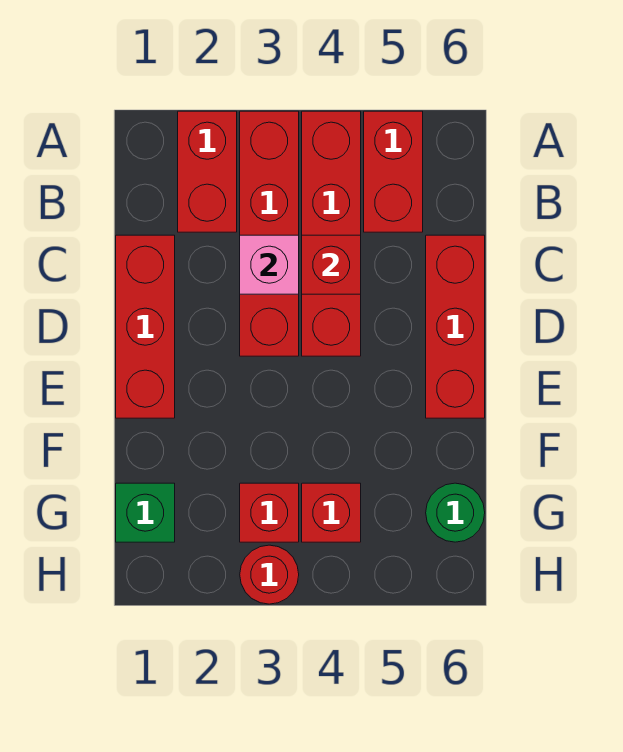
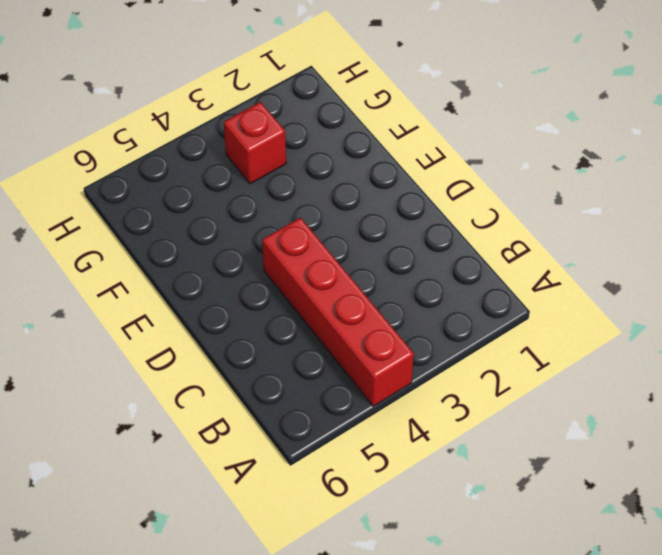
none -> red brick A2:B2 level 1
none -> red brick A3:D3 level 1
none -> red brick A5:B5 level 1

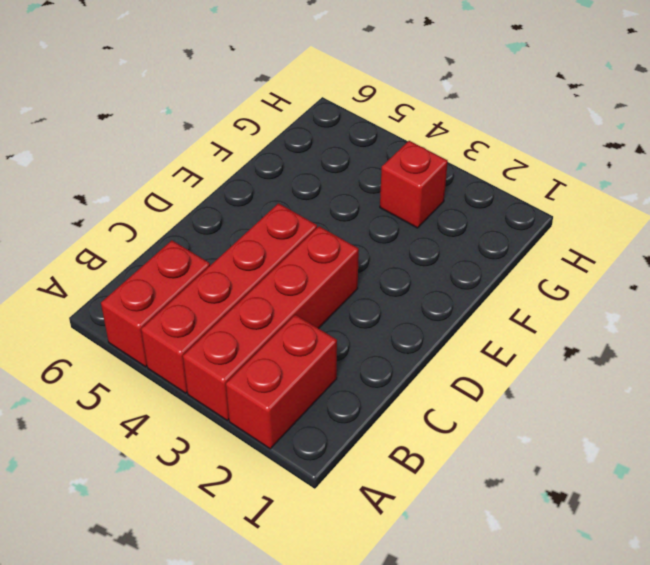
none -> red brick C1:E1 level 1
none -> red brick C6:E6 level 1
none -> green brick G1 level 1

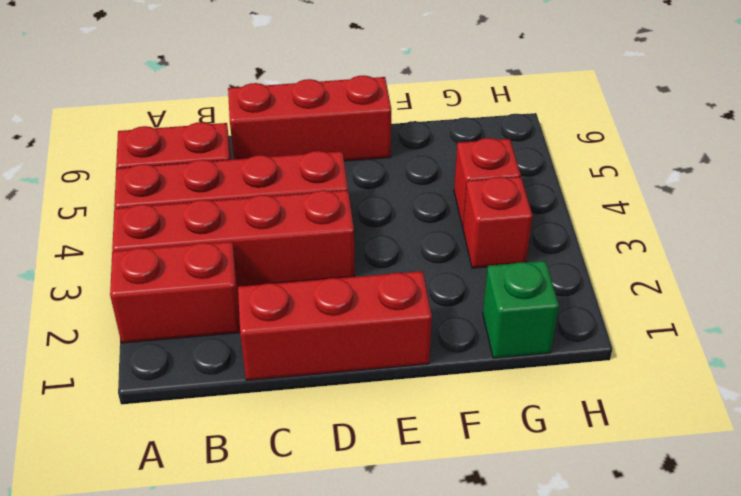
none -> green round brick G6 level 1
none -> red round brick H3 level 1
none -> pink brick C3 level 2

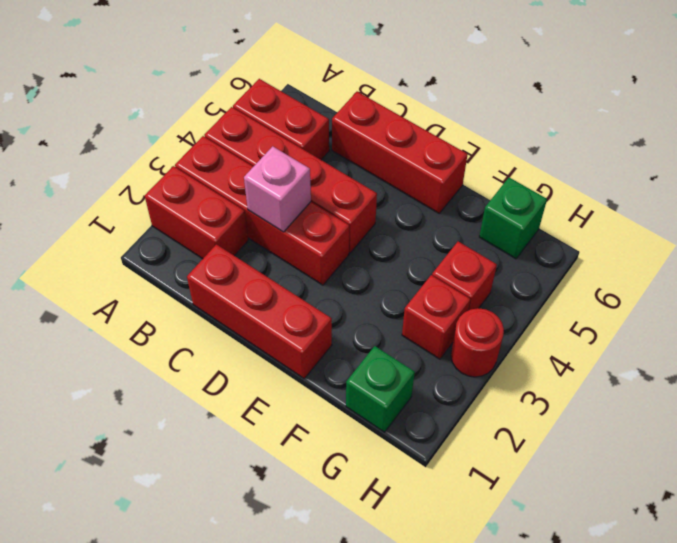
green brick G6 level 1 -> green round brick G6 level 1
none -> red brick C4 level 2

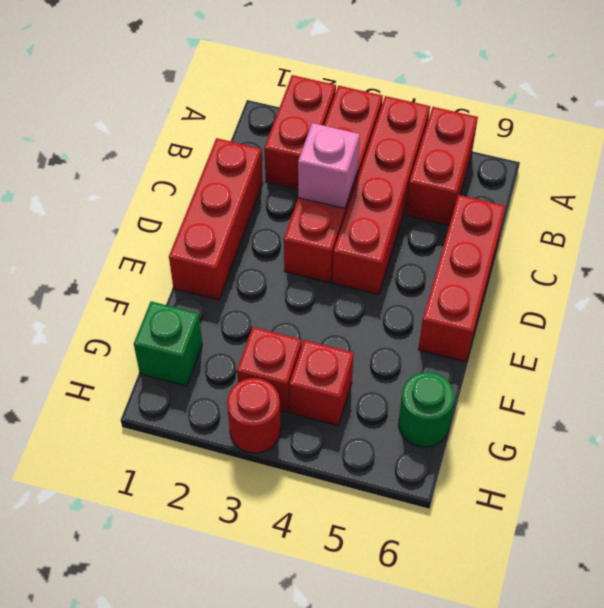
none -> red brick C4 level 2

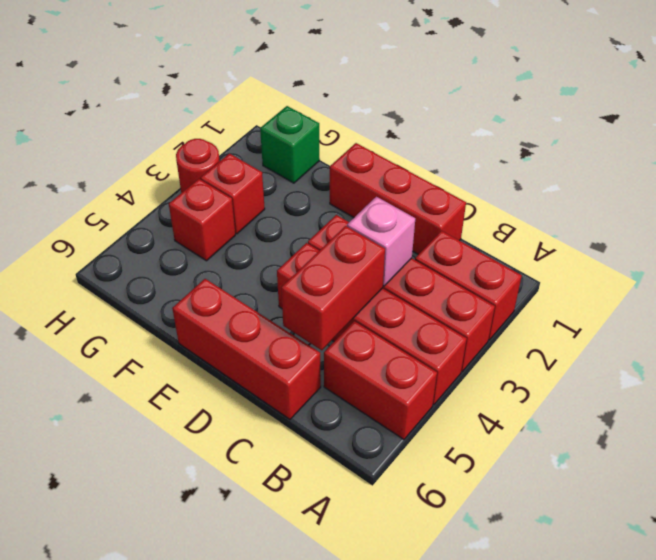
red brick C4:C5 level 2 -> red brick C4 level 2
none -> green round brick G6 level 1

